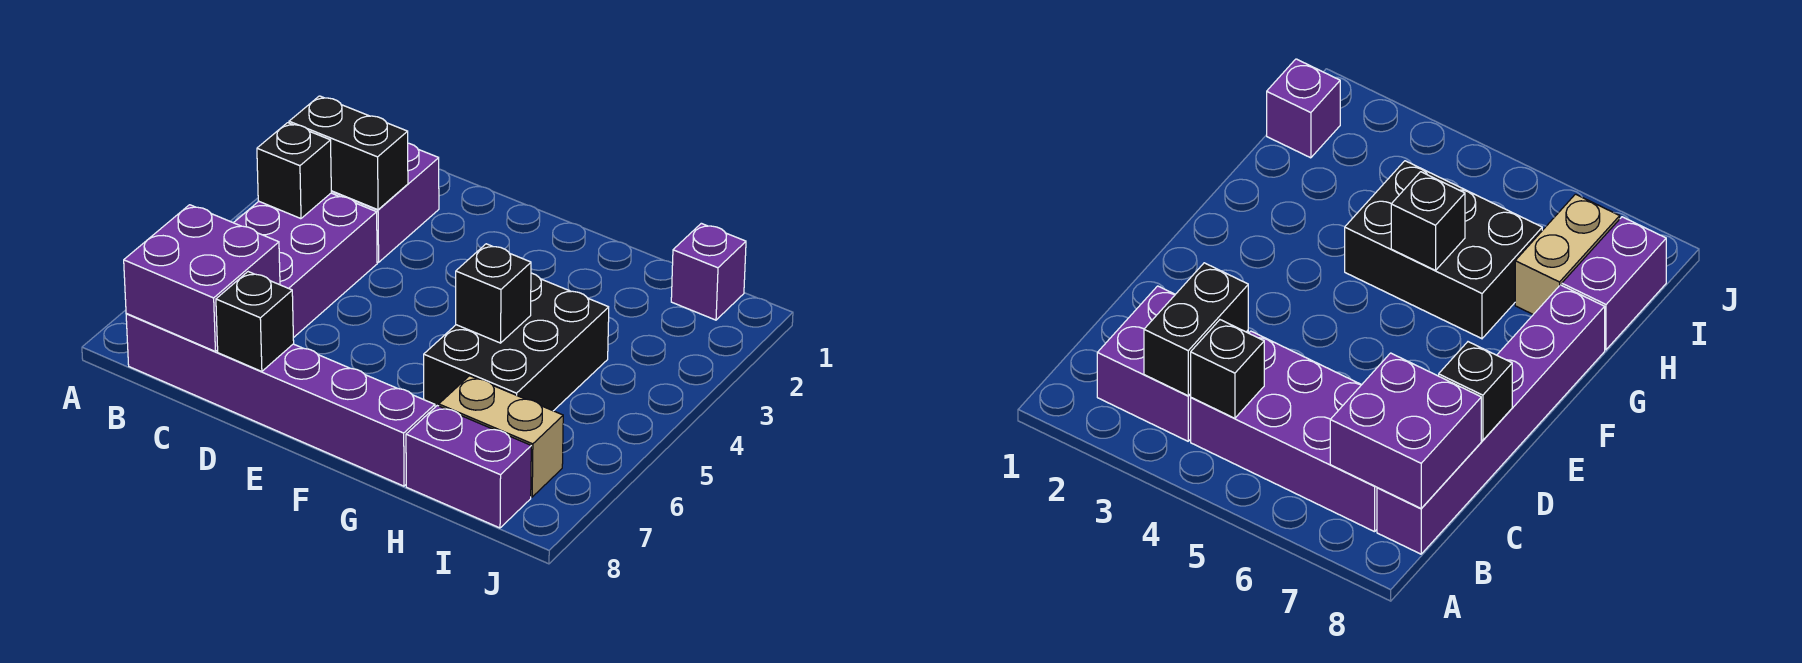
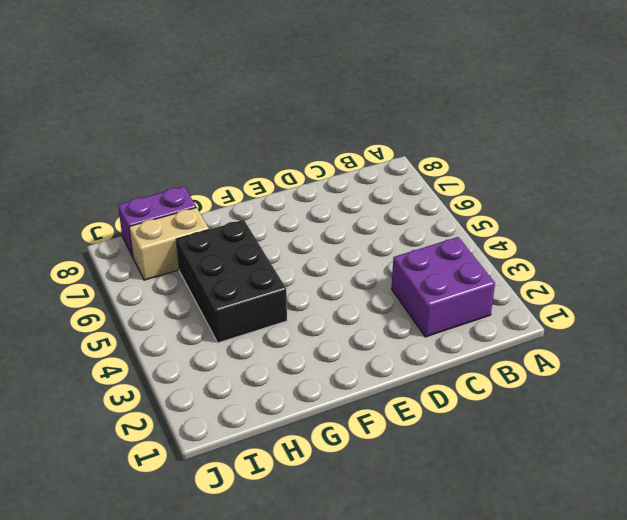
none -> purple brick B4:C7 level 1
none -> purple brick B8:G8 level 1
none -> purple brick I1 level 1

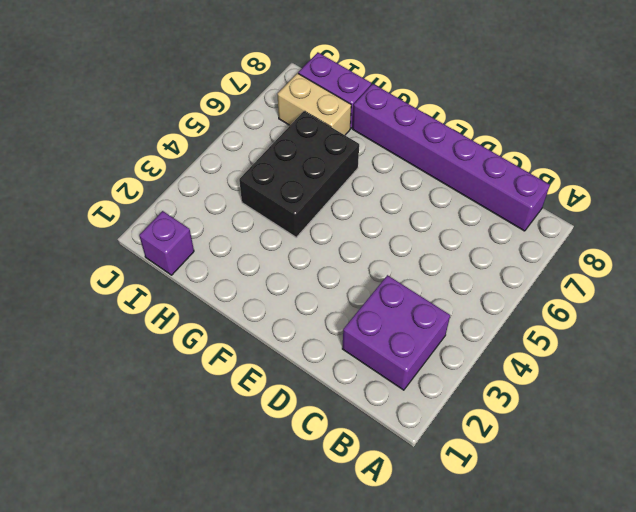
none -> purple brick B4:C7 level 1
none -> black brick B3:C3 level 2
none -> black brick B4 level 2

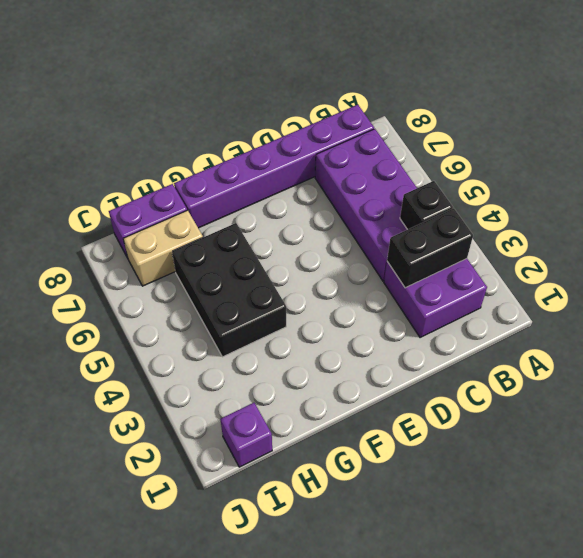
none -> purple brick B7:C8 level 2
none -> black brick D8 level 2
none -> black brick G5 level 2

